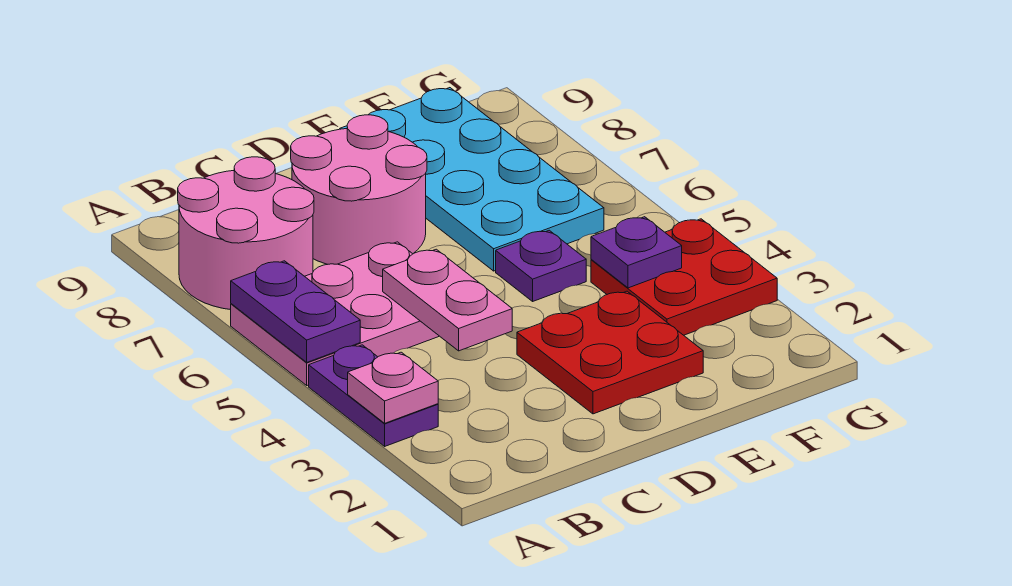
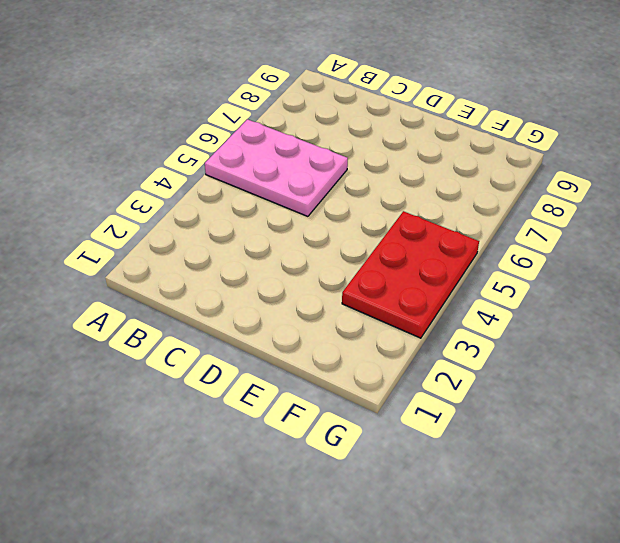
red plate F3:G5 level 1 -> red plate F3:G4 level 1
none -> purple plate A3:A4 level 1
none -> pink round brick A7:B8 level 1
none -> pink round brick C7:D8 level 1

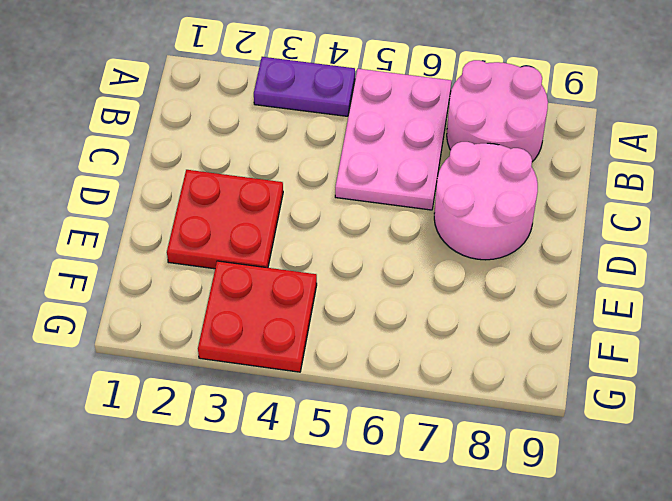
none -> purple plate E5 level 1
none -> cyan plate E6:F9 level 1
none -> pink plate A3 level 2

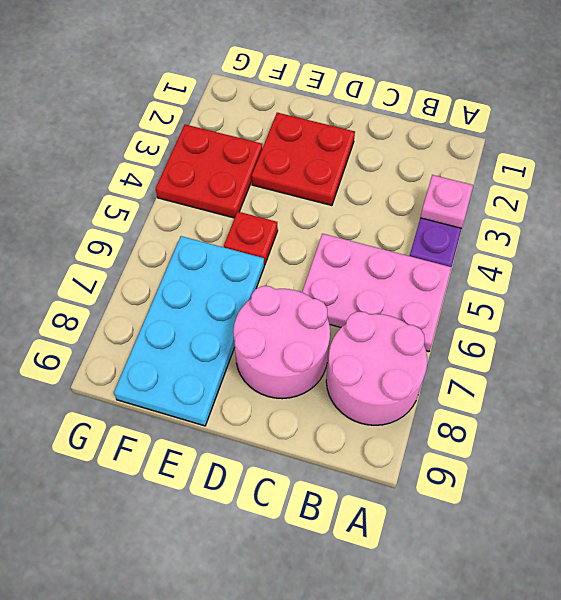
red plate E5 level 1 -> purple plate E5 level 1
none -> purple plate A5:A6 level 2
none -> pink plate C4:C5 level 2
none -> purple plate F4 level 2

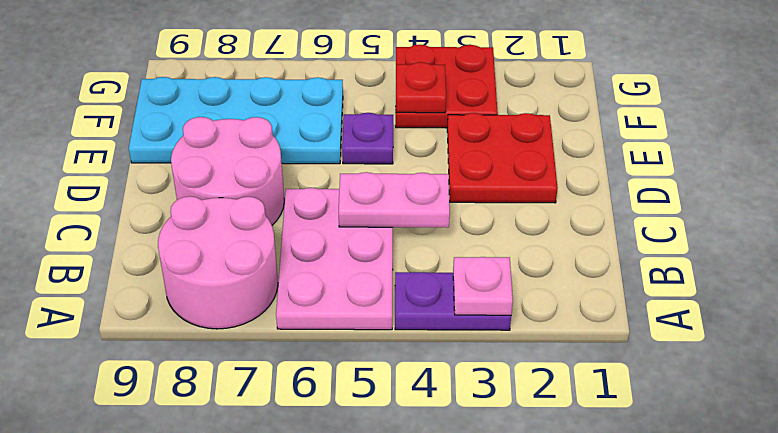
red plate F4 level 2 -> purple plate F4 level 2
none -> purple plate A5:A6 level 2

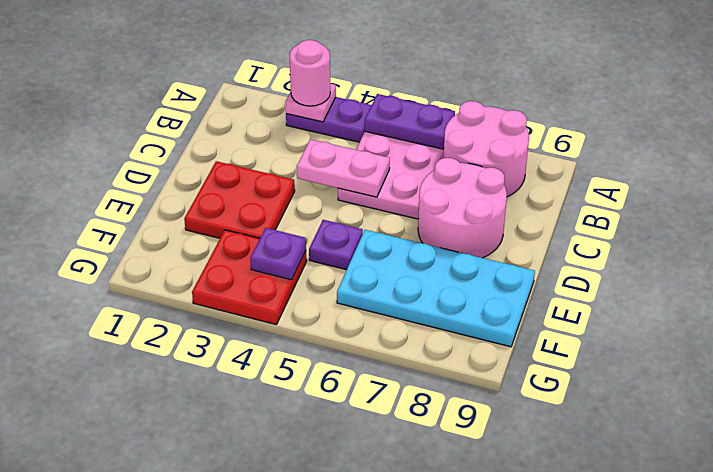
pink round brick A3 level 3 -> none

